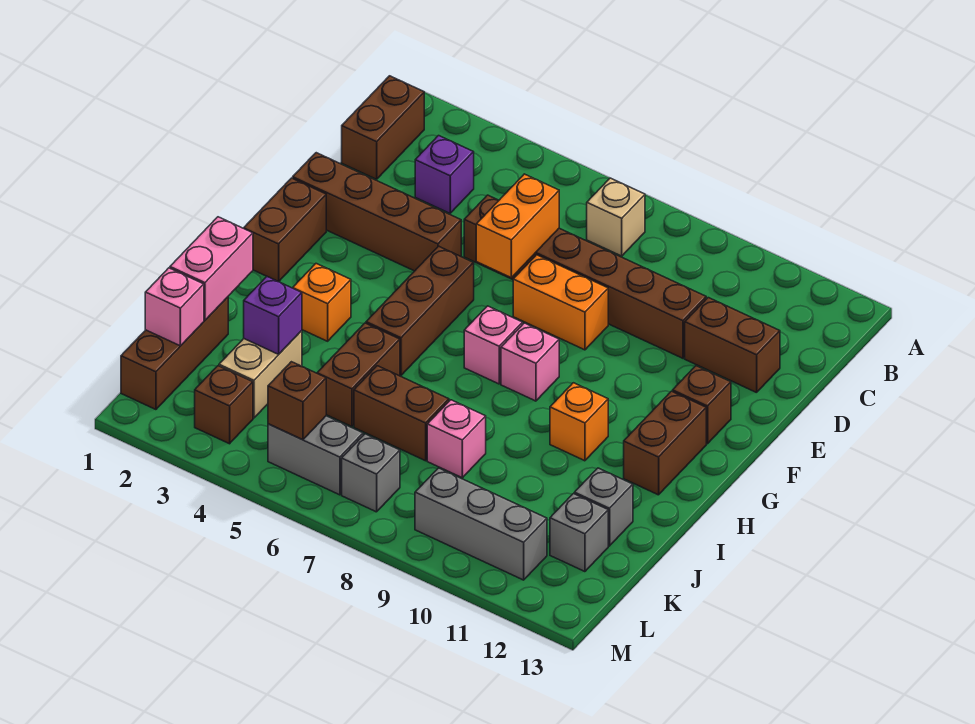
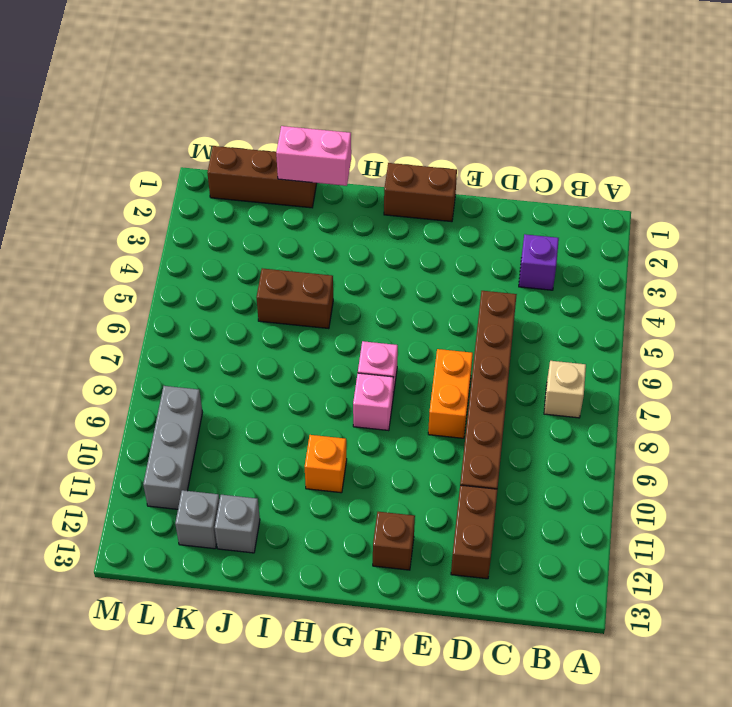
none -> brown brick B1:C1 level 1
none -> brown brick E1:E4 level 1
none -> brown brick F5:H5 level 1
none -> brown brick G12:H12 level 1

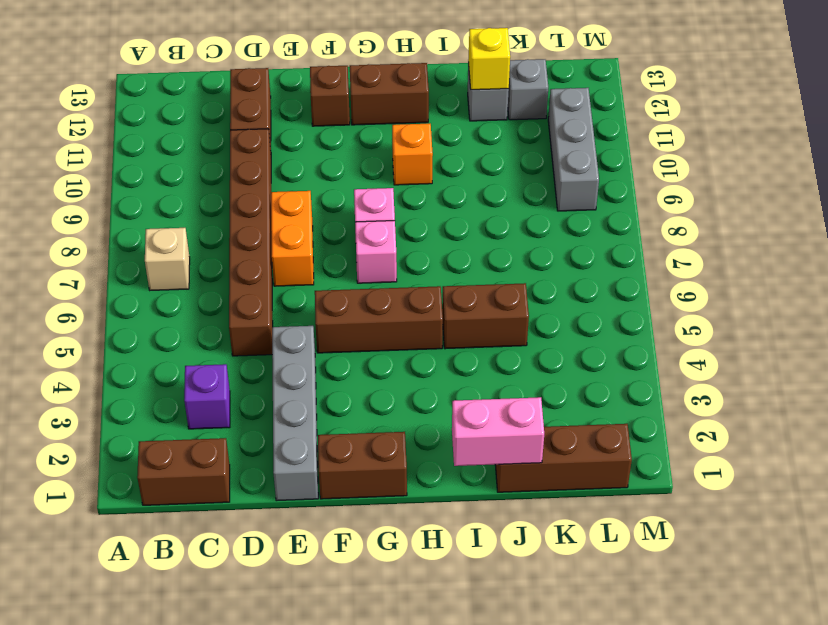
grey brick E1:E4 level 1 -> brown brick E1:E4 level 1
yellow brick J12 level 2 -> none
none -> orange brick H3 level 1
none -> tan brick J3:K3 level 1
none -> brown brick J6:J7 level 1
none -> pink brick J8 level 1

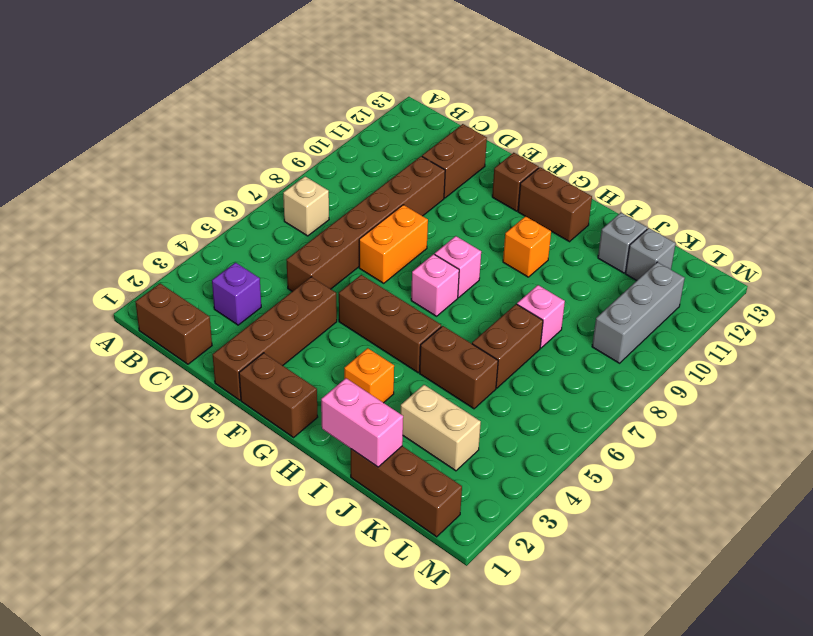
none -> brown brick L3 level 1
none -> grey brick L5:L6 level 1
none -> grey brick L7 level 1
none -> orange brick D6:E6 level 2

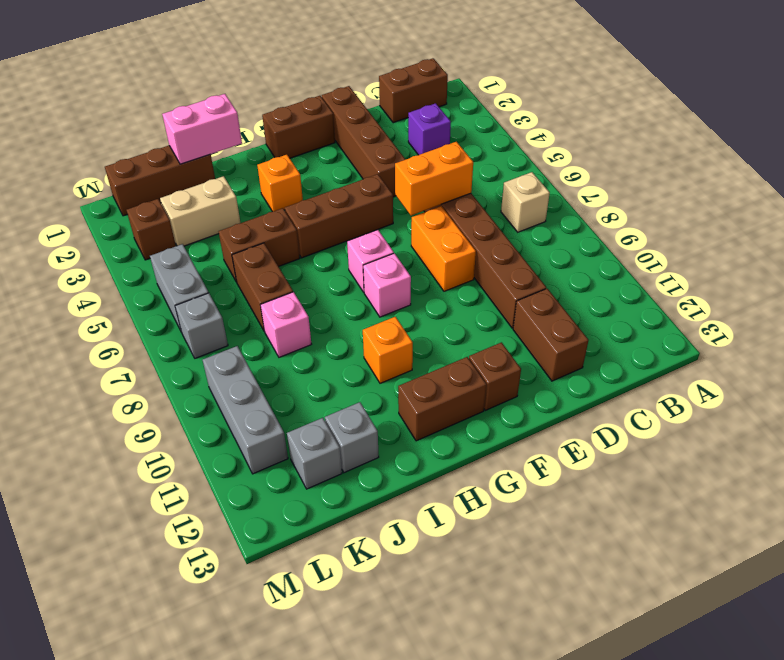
none -> purple brick J3 level 2
none -> pink brick K1 level 2
none -> brown brick L5 level 2

